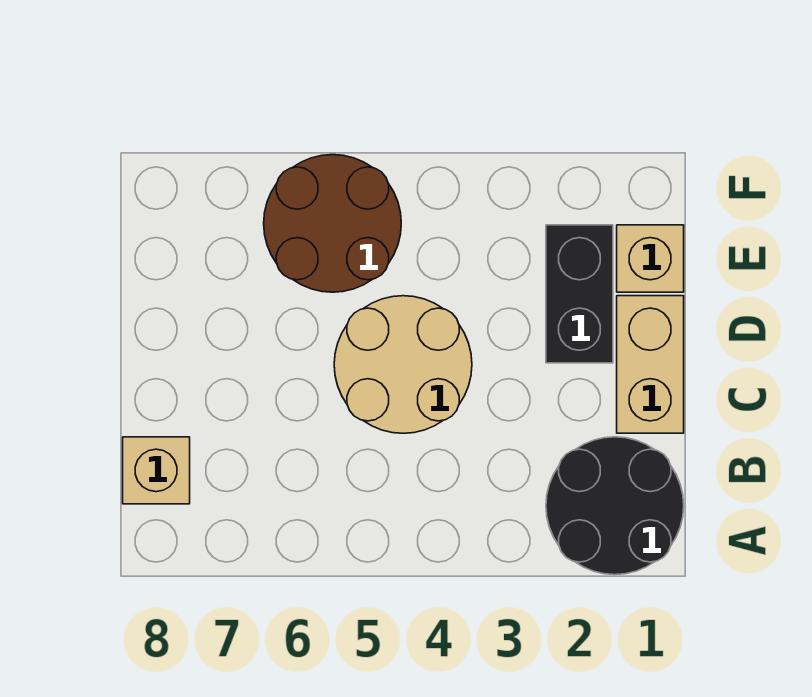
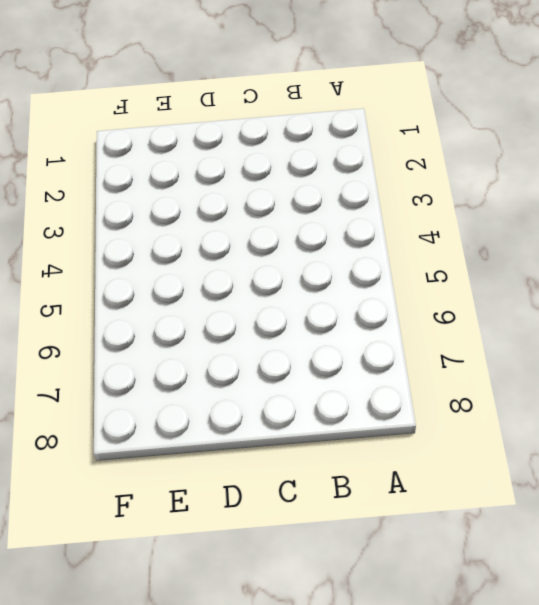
none -> black round brick A1:B2 level 1
none -> tan brick B8 level 1

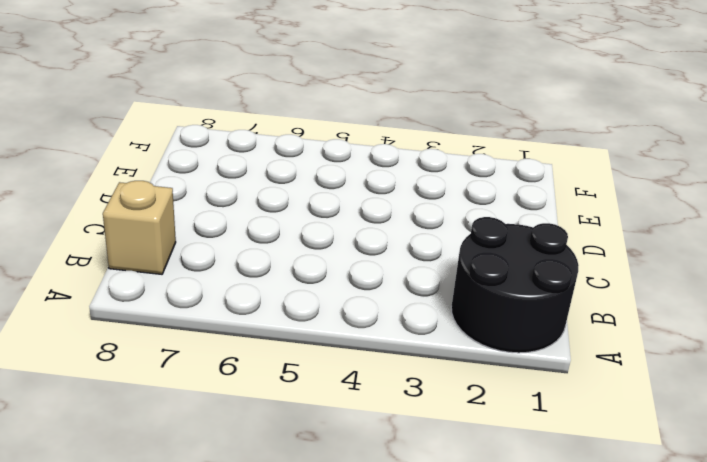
none -> tan brick C1:D1 level 1
none -> tan round brick C4:D5 level 1

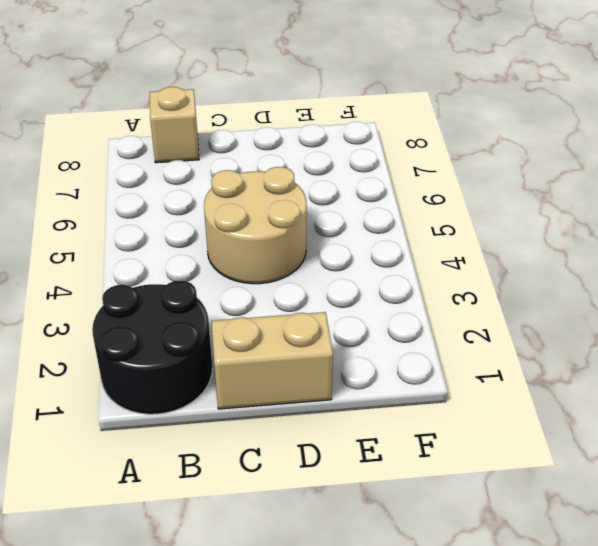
none -> black brick D2:E2 level 1
none -> tan brick E1 level 1

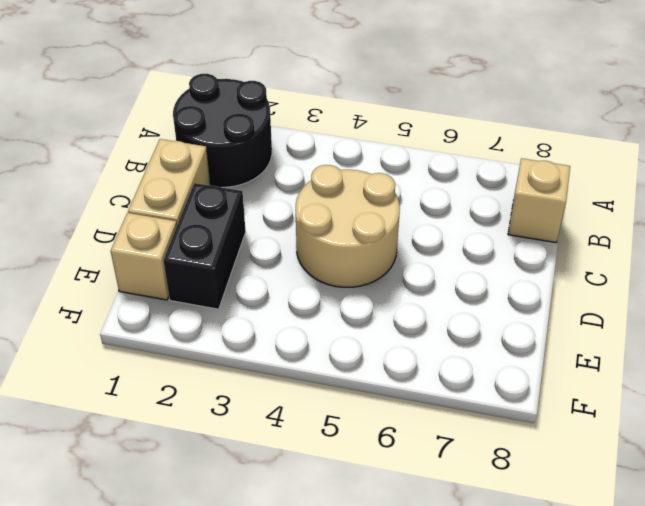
none -> brown round brick E5:F6 level 1

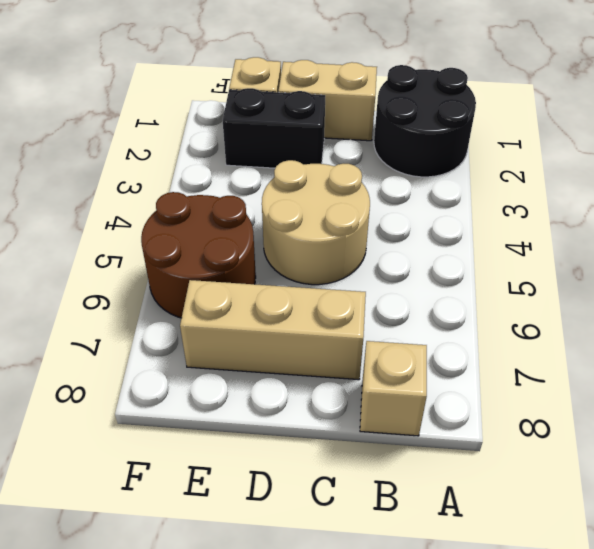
tan brick C7:E7 level 1 -> none

